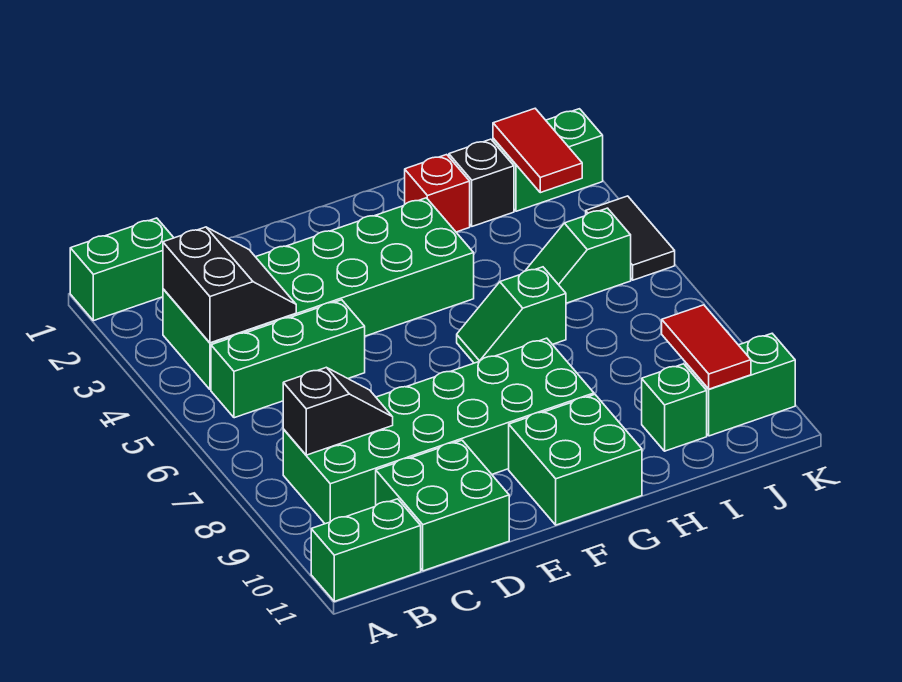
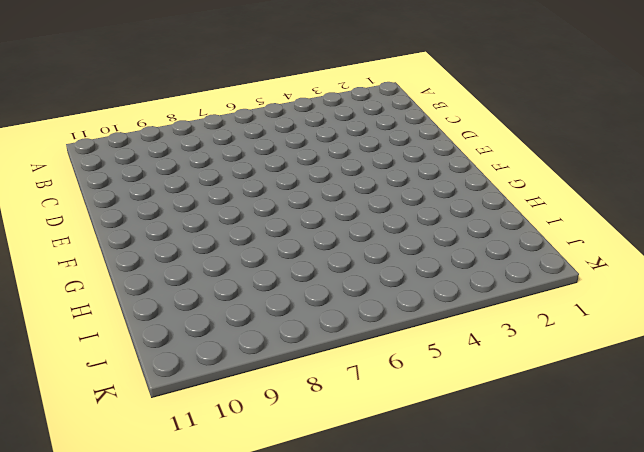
none -> green brick A1:B1 level 1
none -> green brick A11:B11 level 1
none -> green brick B3:G4 level 1

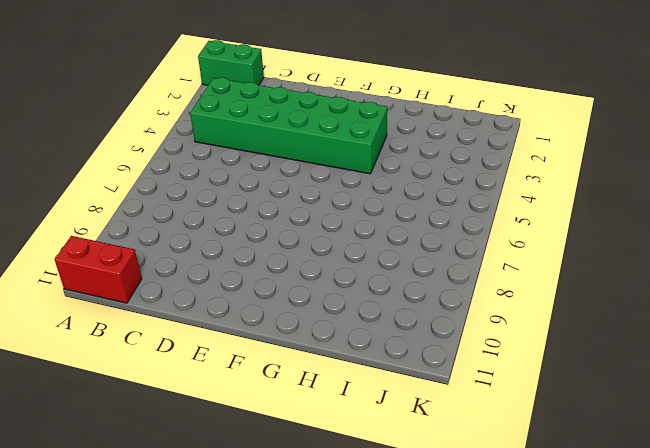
red brick A11:B11 level 1 -> green brick A11:B11 level 1
none -> green brick B5:D5 level 1
none -> green brick B8:G9 level 1
none -> green brick C10:D11 level 1

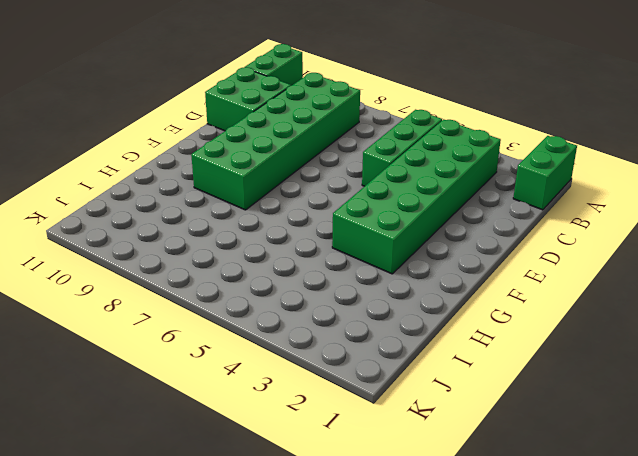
none -> green brick F10:G11 level 1
none -> green slope G6:H6 level 1 top H
none -> red brick H2 level 1

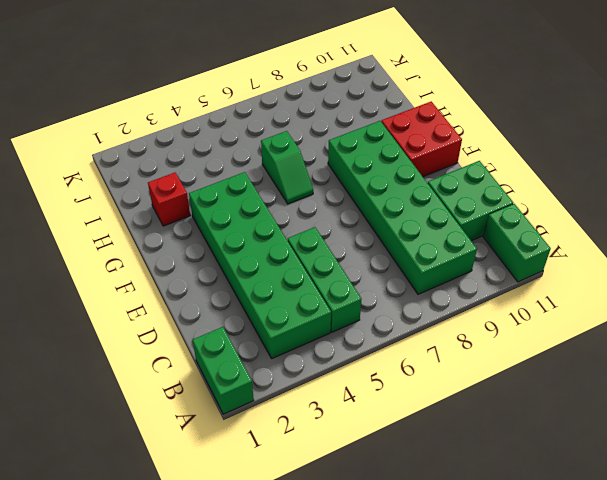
red brick F10:G11 level 1 -> green brick F10:G11 level 1
none -> black brick I2 level 1
none -> green slope I5:J5 level 1 top J
none -> green brick I10 level 1

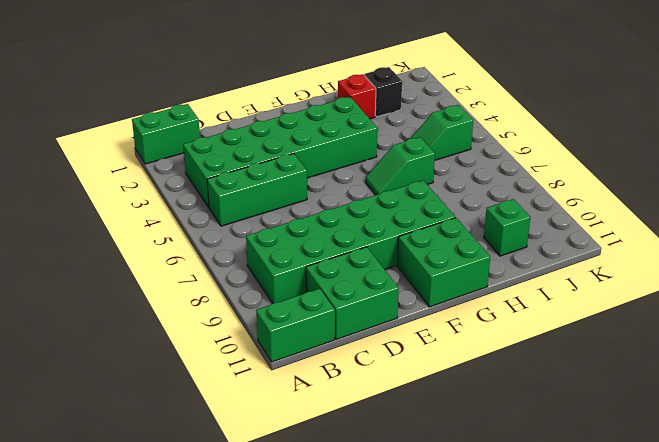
none -> green brick J2:K2 level 1
none -> green brick J10:K10 level 1
none -> black tile K4:K5 level 1

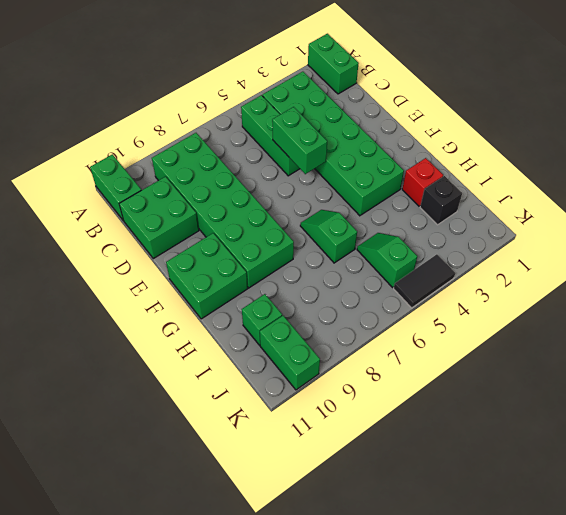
green brick D5:E5 level 2 -> green brick J2:K2 level 1
none -> black slope B3:C4 level 2 top B
none -> black slope B8:C8 level 2 top B
none -> red tile J2:J3 level 2

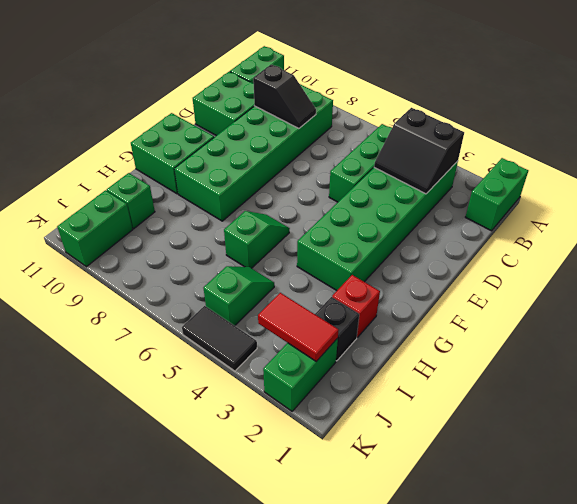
black slope C8:C9 level 2 top 9 -> black slope B8:C8 level 2 top B
none -> red tile J9:J10 level 2

